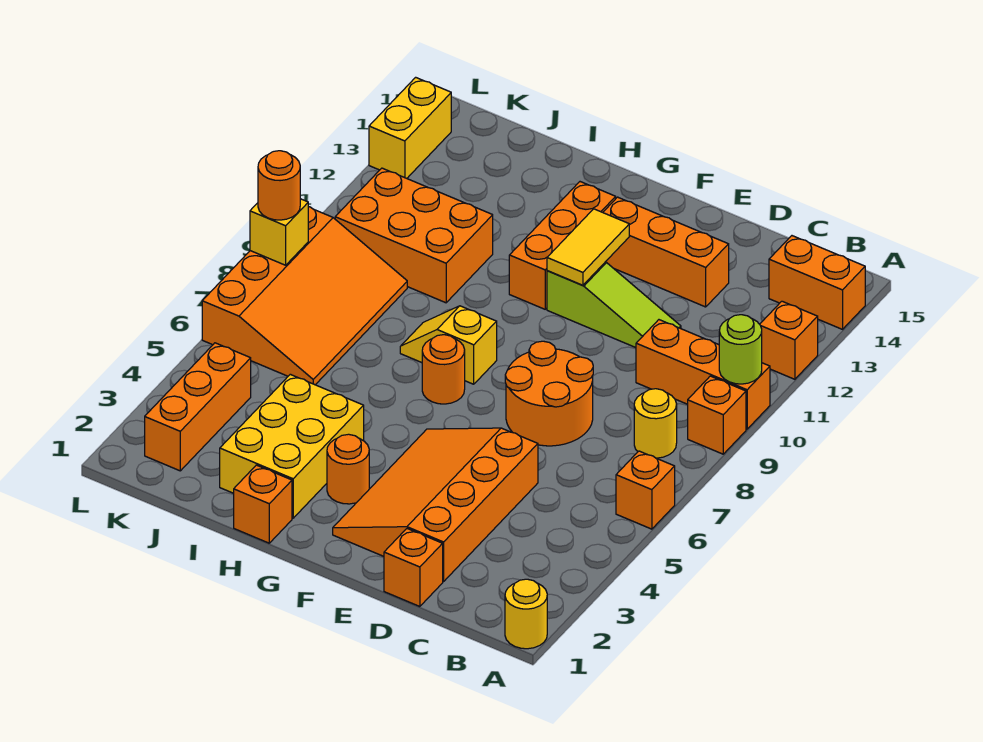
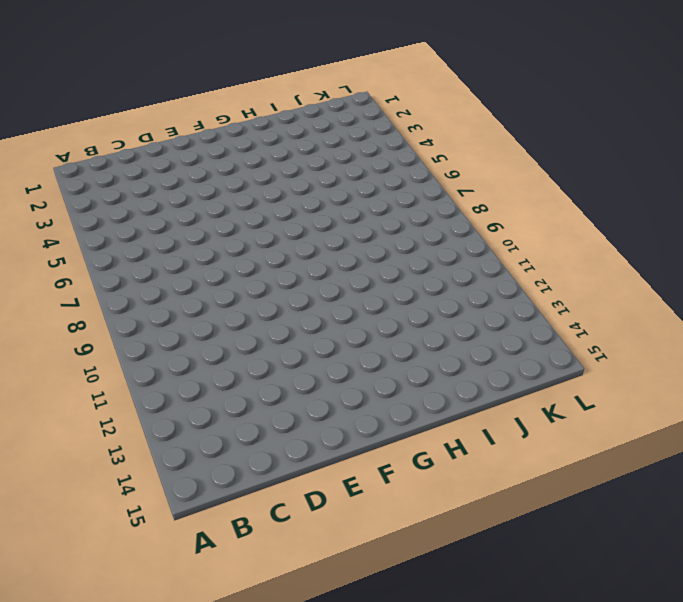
none -> yellow round brick A1 level 1
none -> orange brick A6 level 1
none -> orange brick A9 level 1

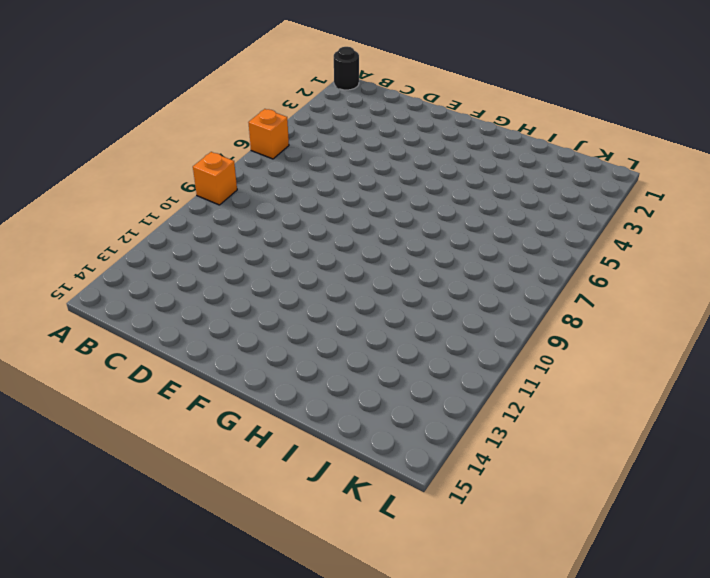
black round brick A1 level 1 -> yellow round brick A1 level 1
none -> orange brick A10:C10 level 1
none -> orange brick A12 level 1
none -> orange brick A14:B14 level 1

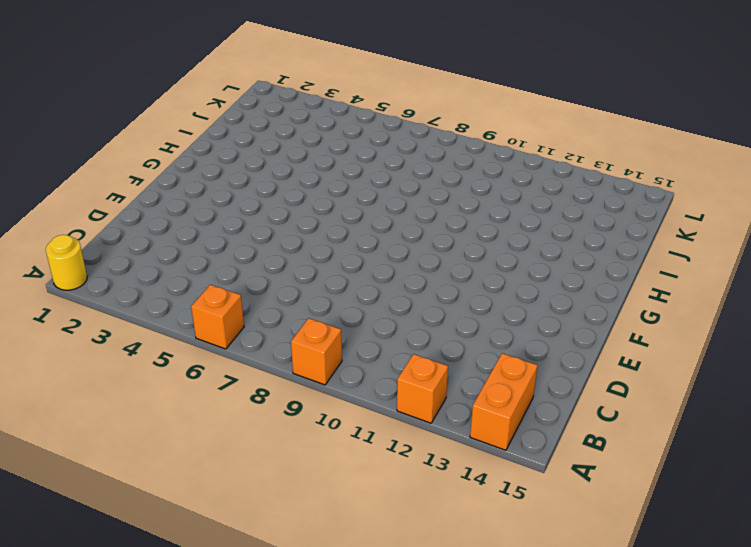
none -> orange brick A10:C10 level 1
none -> yellow round brick B8 level 1
none -> orange brick D1 level 1

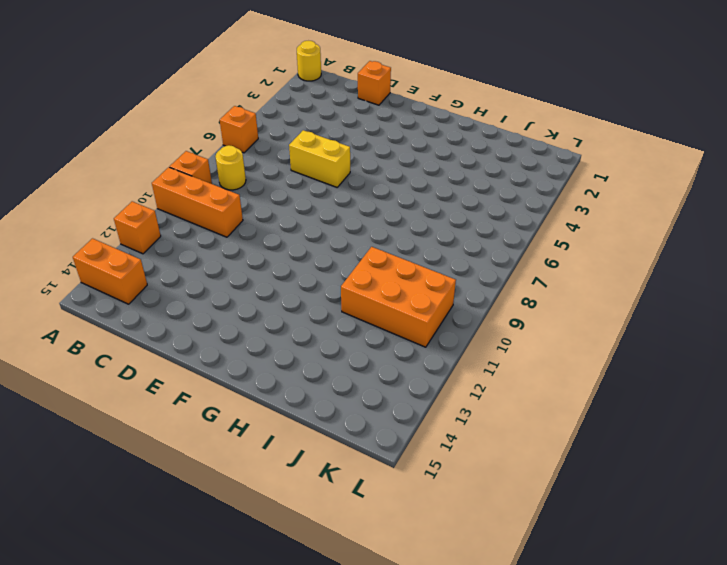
yellow brick D6:E6 level 1 -> yellow brick L13:L14 level 1
none -> orange slope D2:F5 level 1 top D
none -> orange round brick D7:E8 level 1
none -> lime slope D11:F11 level 1 top F

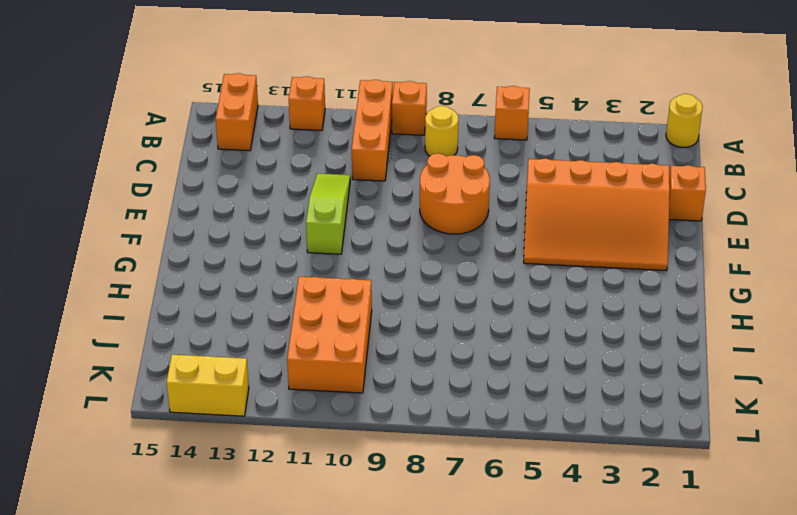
none -> orange brick D13:F13 level 1
none -> orange round brick G3 level 1
none -> orange round brick G7 level 1

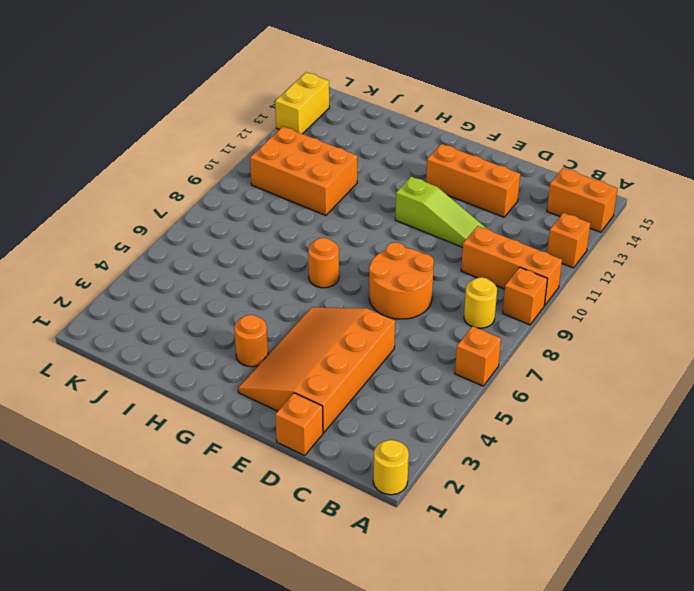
none -> yellow slope G8:H8 level 1 top G
none -> orange brick G11:G13 level 1
none -> orange brick H1 level 1

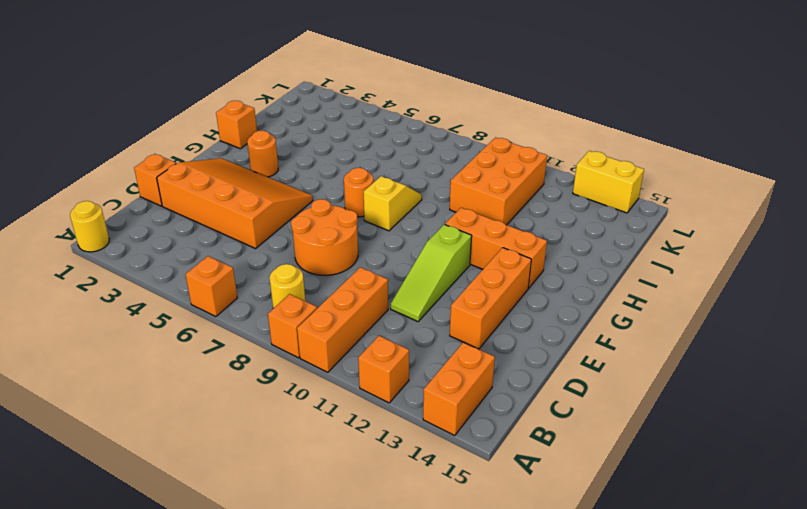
none -> yellow brick H2:I4 level 1
none -> orange slope J6:L9 level 1 top L
none -> orange brick K2:K4 level 1

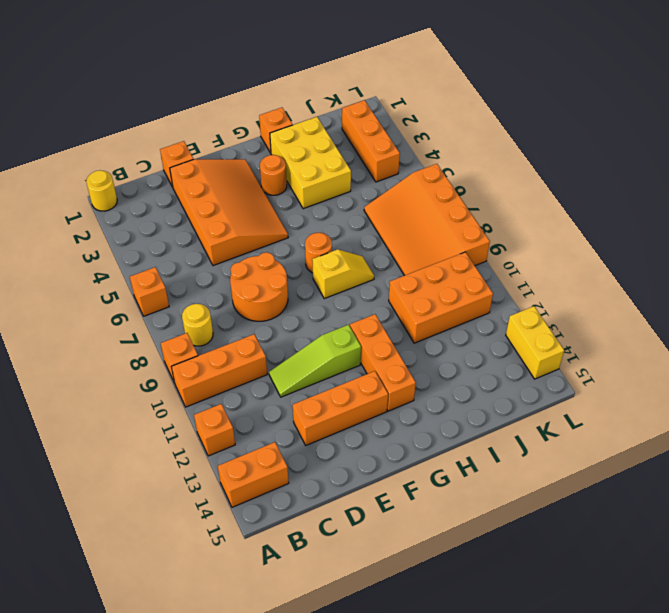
none -> lime round brick A10 level 2
none -> yellow tile F11:F12 level 2
none -> yellow brick L8 level 2

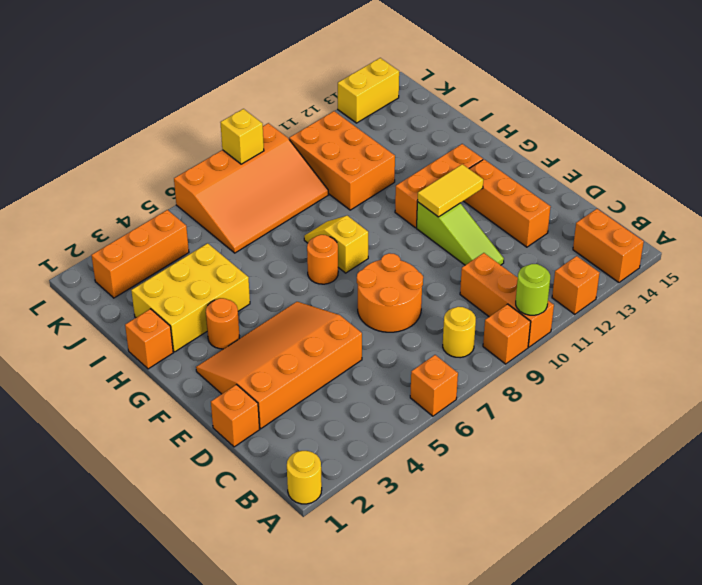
none -> orange round brick L8 level 3

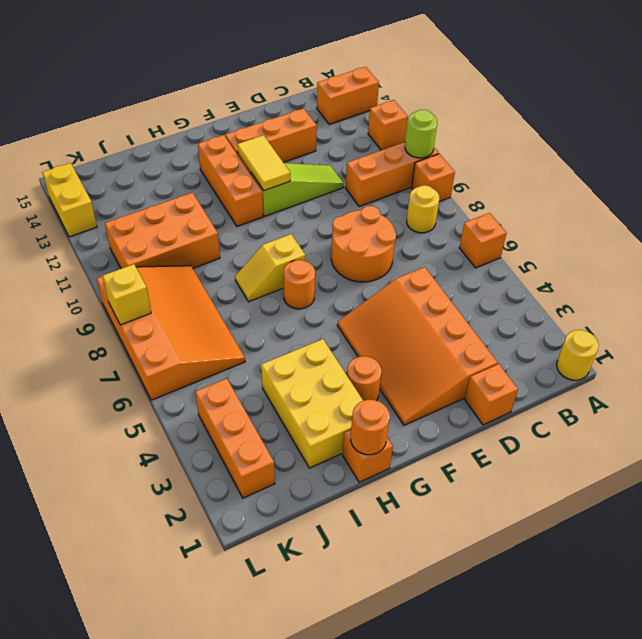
orange round brick H1 level 2 -> orange round brick L8 level 3

